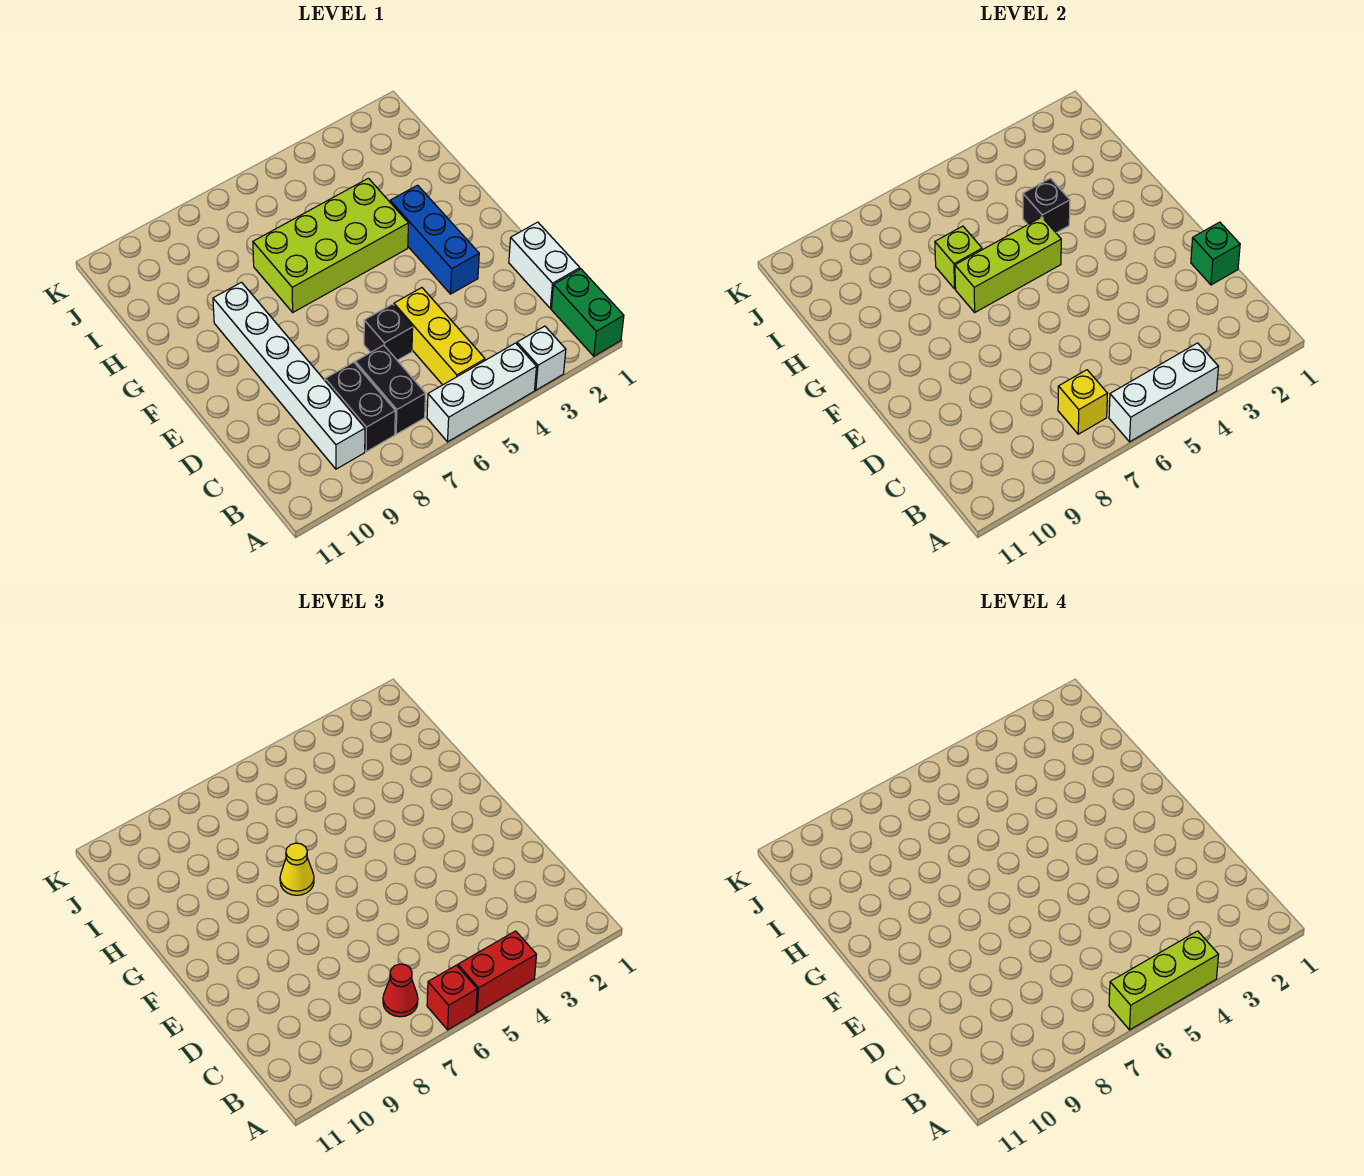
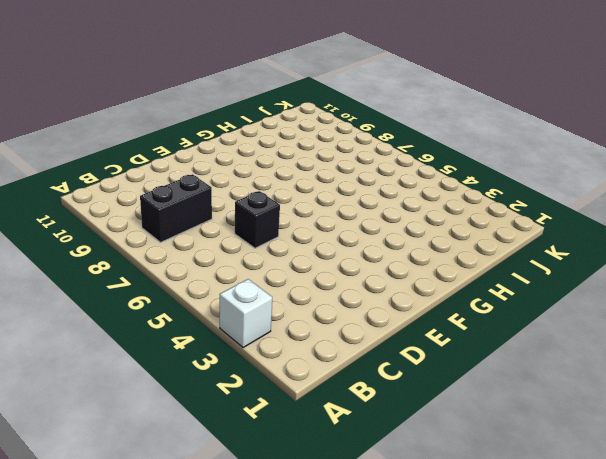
none -> green brick A1:B1 level 1
none -> white brick A4:A6 level 1
none -> yellow brick B5:D5 level 1

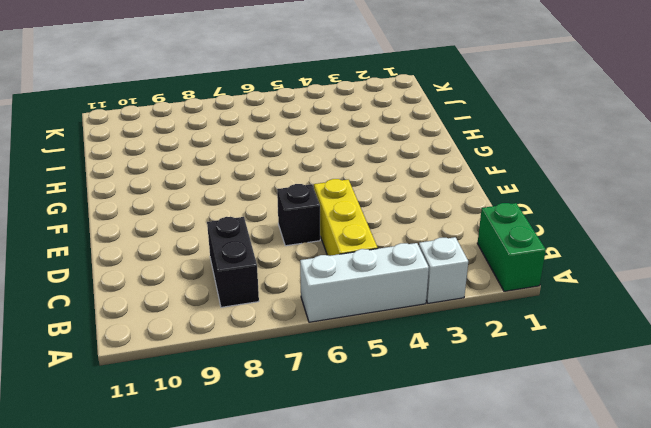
none -> black brick B7:C7 level 1
none -> white brick B9:G9 level 1
none -> white brick C1:D1 level 1

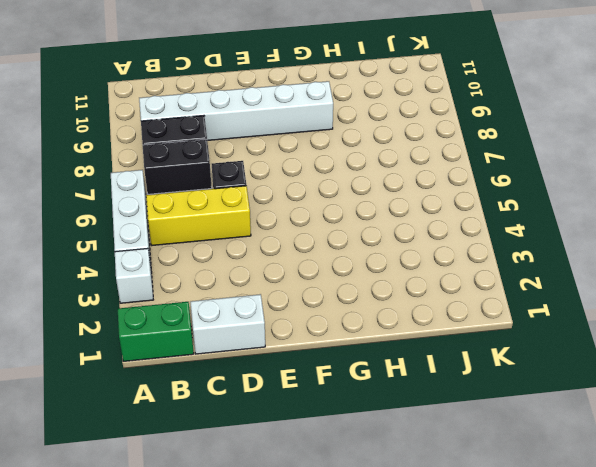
none -> blue brick E3:G3 level 1
none -> lime brick G4:H7 level 1
none -> white brick A4:A6 level 2

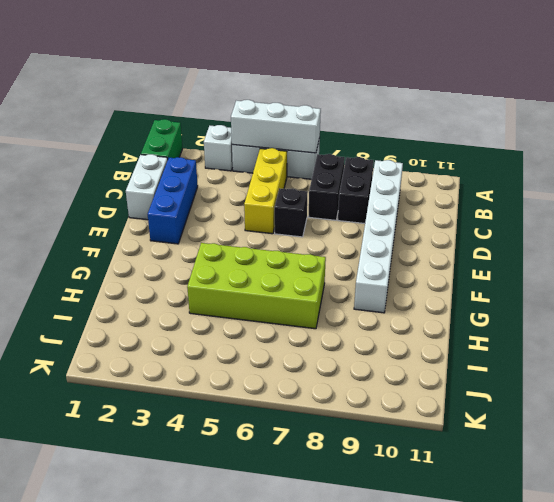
blue brick C2:E2 level 1 -> blue brick E3:G3 level 1
none -> yellow brick B7 level 2
none -> green brick D1 level 2
none -> lime brick G5:G7 level 2

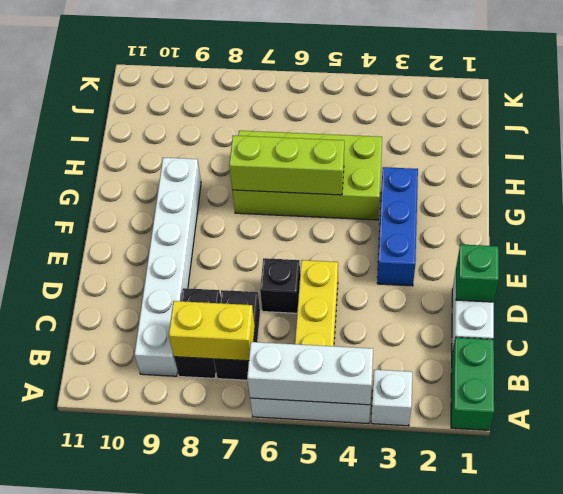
yellow brick B7:B8 level 2 -> yellow brick B7 level 2
none -> black brick H4 level 2
none -> lime brick H7 level 2
none -> red brick A4:A5 level 3

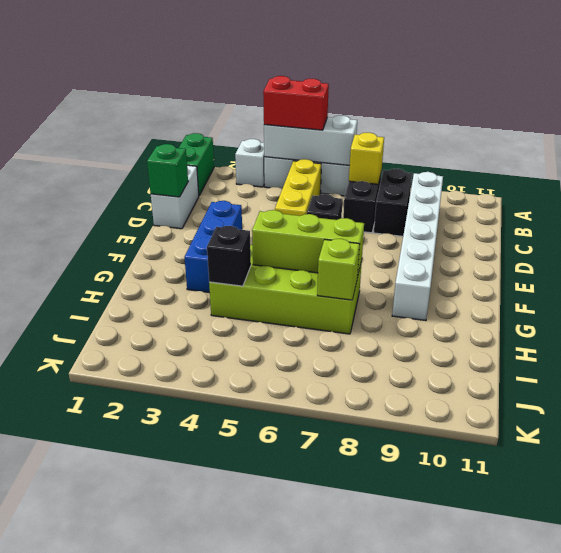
none -> red brick A6 level 3
none -> red cone B7 level 3
none -> yellow cone G7 level 3

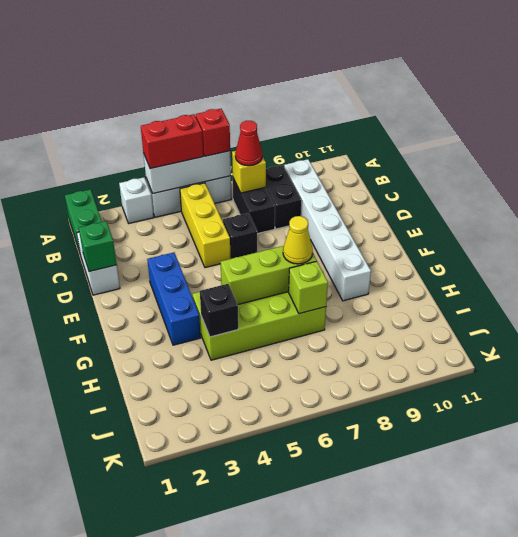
none -> lime brick A4:A6 level 4

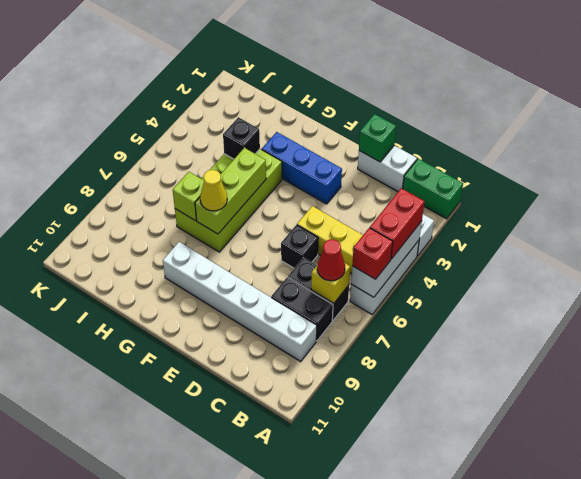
none -> lime brick A4:A6 level 4

